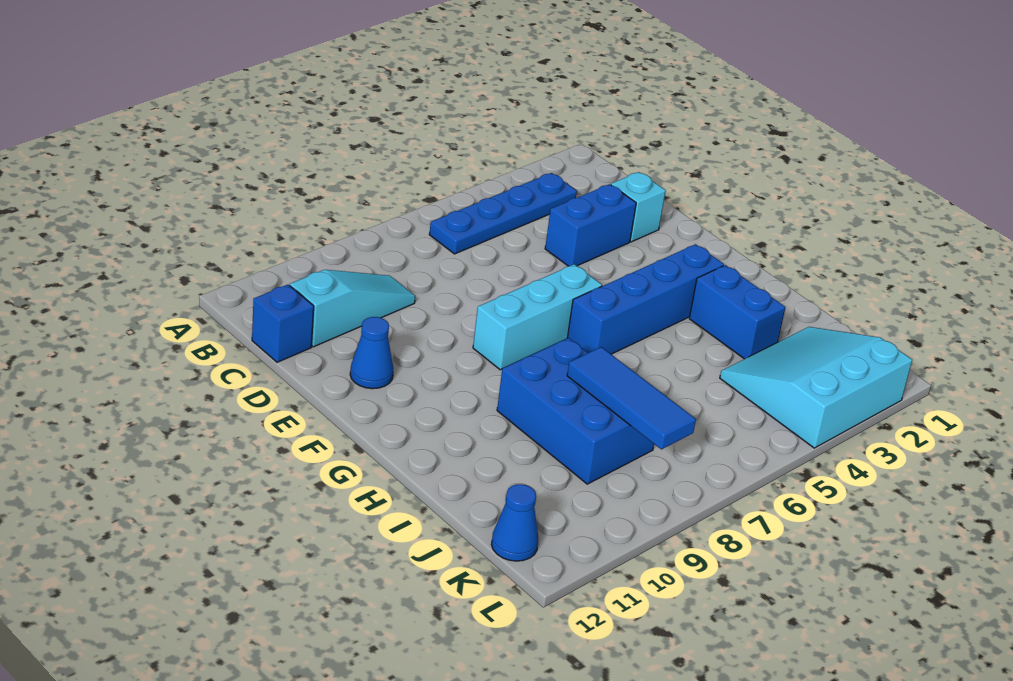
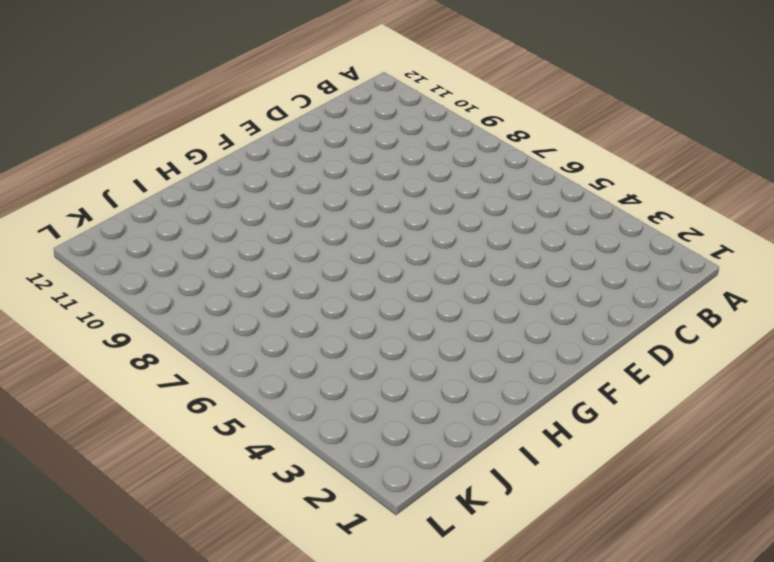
none -> blue plate B3:B6 level 1
none -> cyan slope C9:C11 level 1 top 11
none -> blue brick C12 level 1

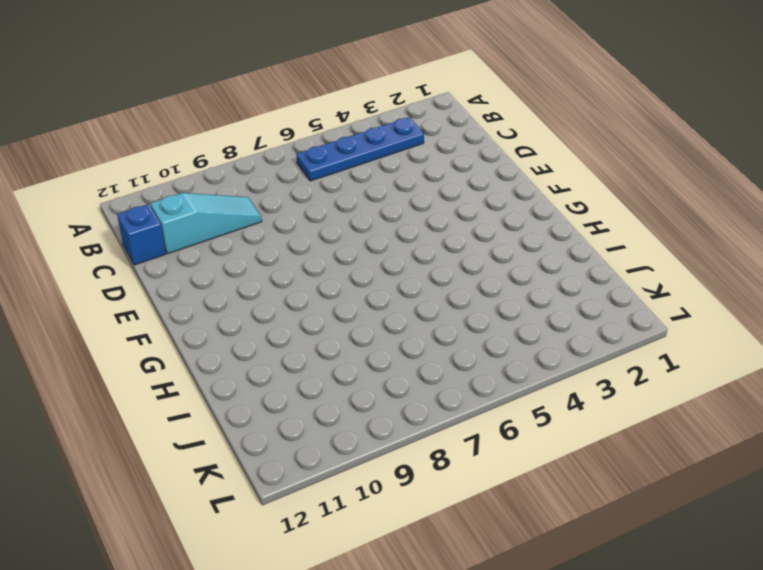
none -> cyan brick D2 level 1
none -> blue brick D3:D4 level 1
none -> blue cone E11 level 1

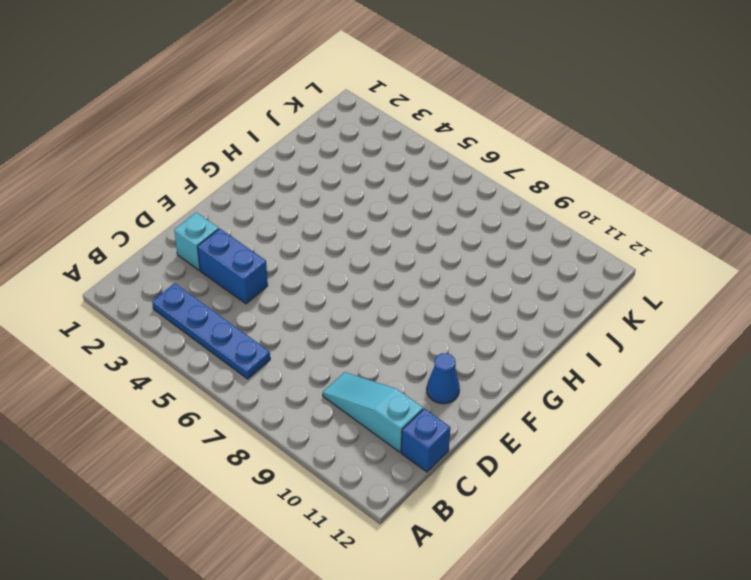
none -> cyan brick F6:F8 level 1
none -> blue brick G3:G6 level 1
none -> blue brick H3:I3 level 1

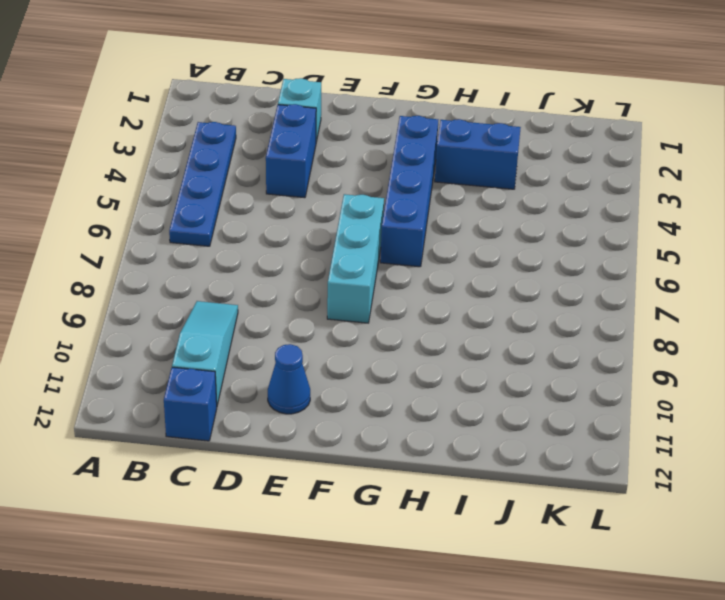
none -> blue brick H8:J9 level 1
none -> cyan slope J2:L4 level 1 top L
none -> blue cone K12 level 1

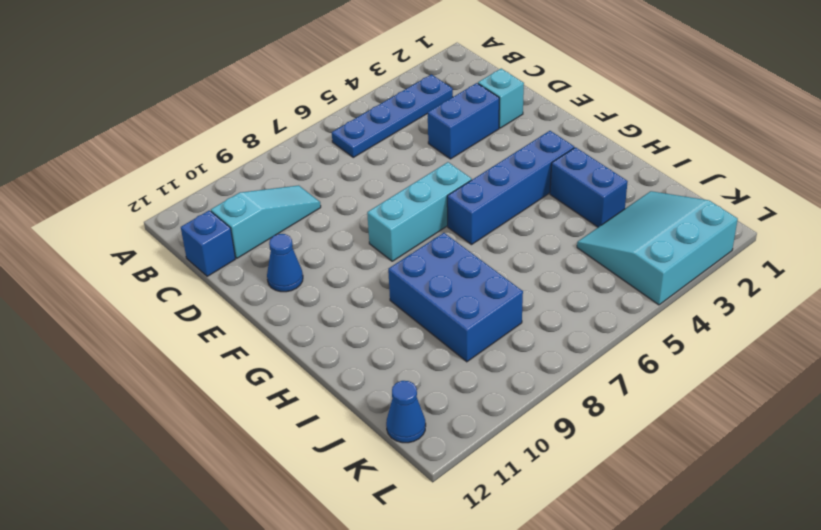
none -> blue tile I8:K8 level 2

